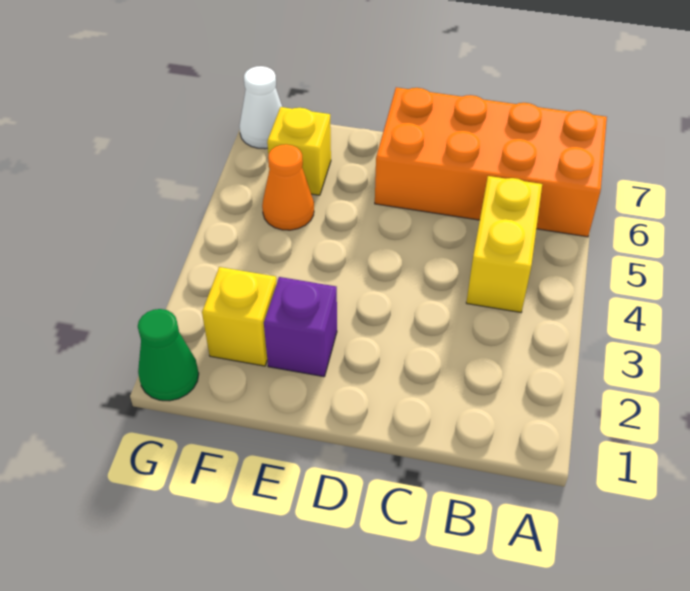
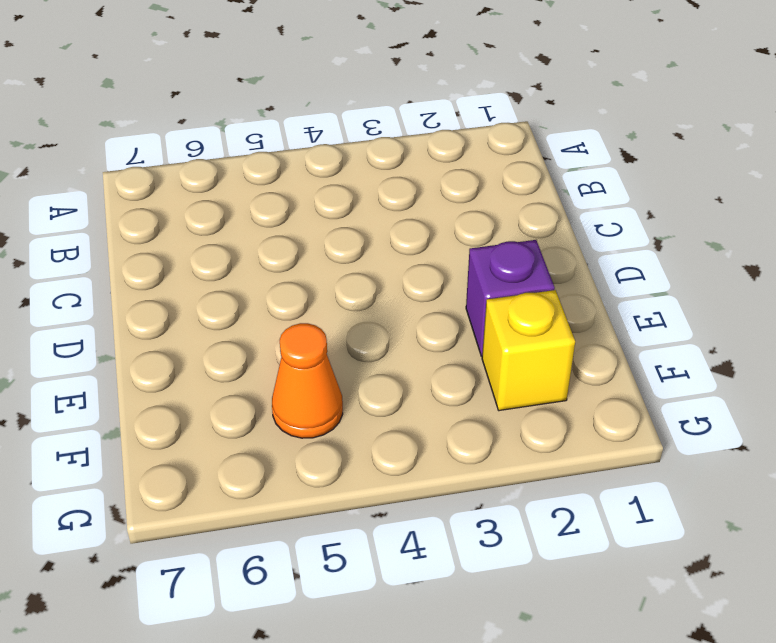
none -> orange brick A6:D7 level 1
none -> yellow brick B4:B5 level 1

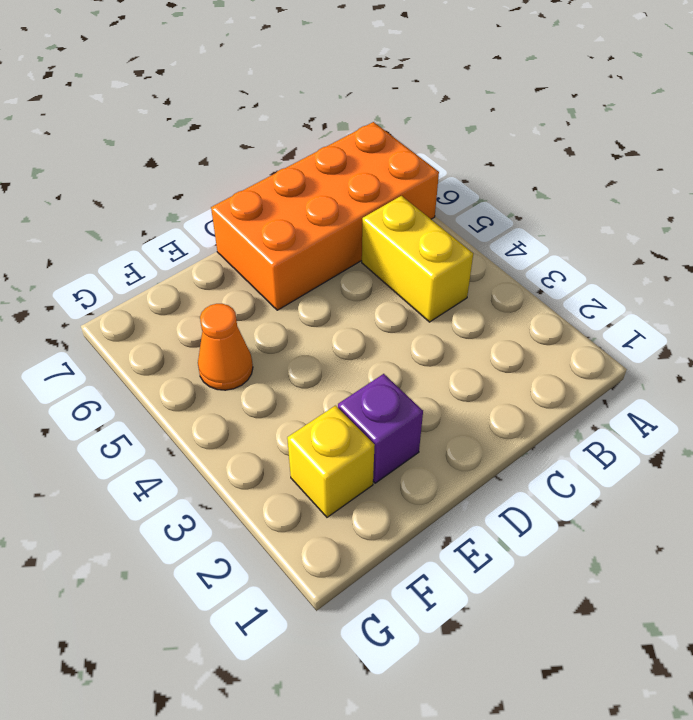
none -> yellow brick F6 level 1
none -> green cone G1 level 1

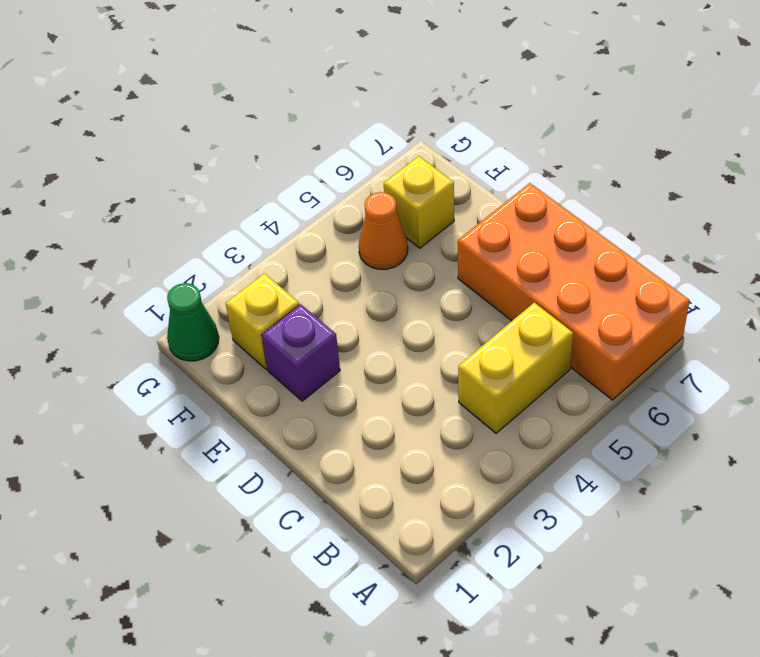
none -> white cone G7 level 1

